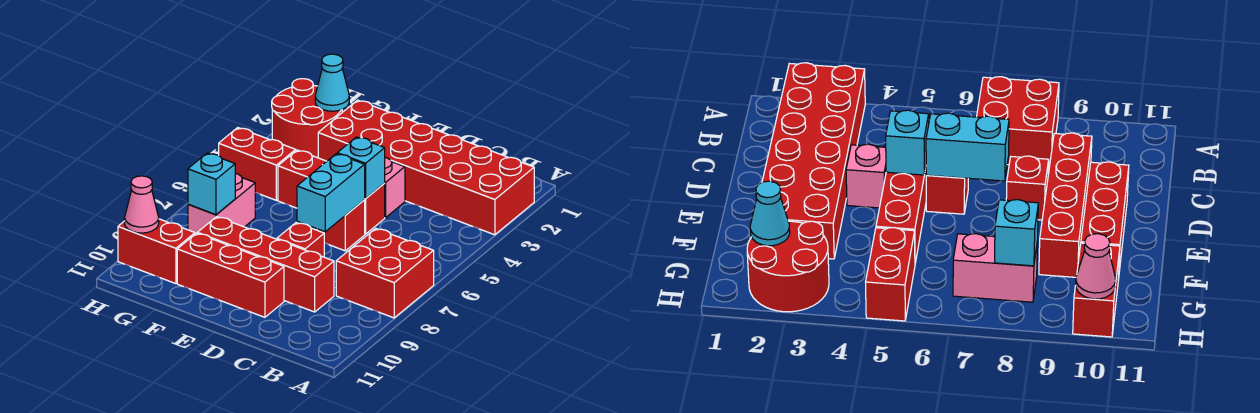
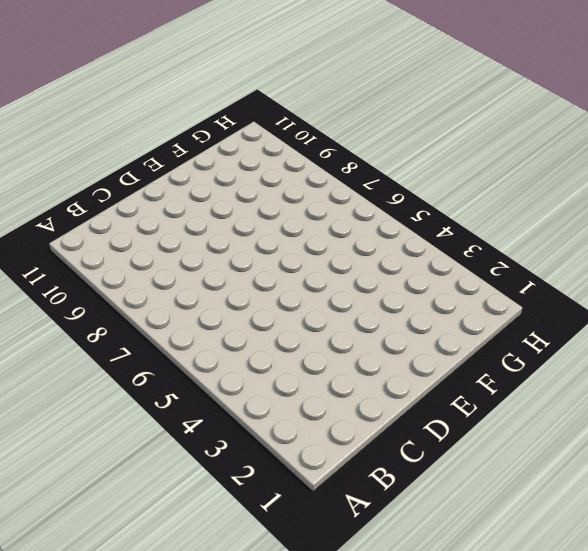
none -> red brick A2:F3 level 1
none -> red brick A7:B8 level 1
none -> red brick C9:F9 level 1

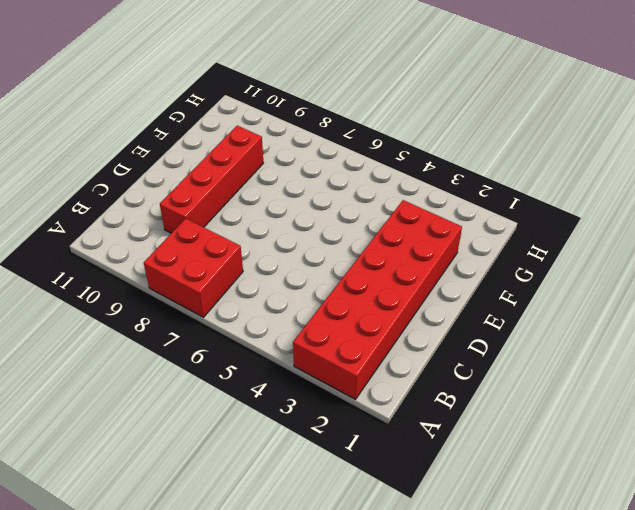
none -> pink brick D4 level 1
none -> red brick D5:F5 level 1
none -> red brick D6 level 1

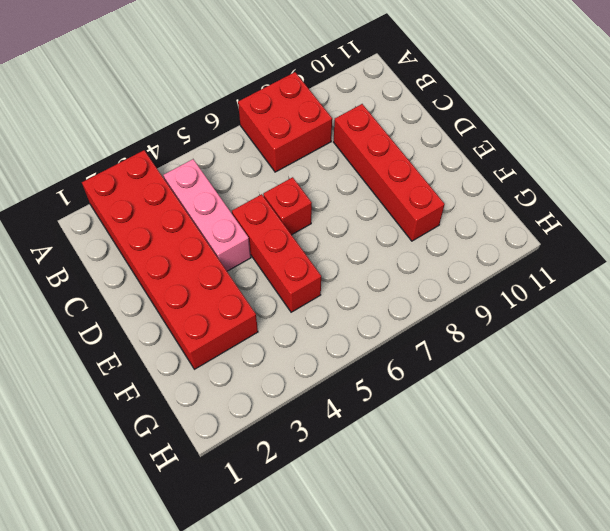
pink brick B4:D4 level 1 -> pink brick D4 level 1
none -> red brick D8 level 1
none -> red brick D10:F10 level 1
none -> red round brick G2:H3 level 1

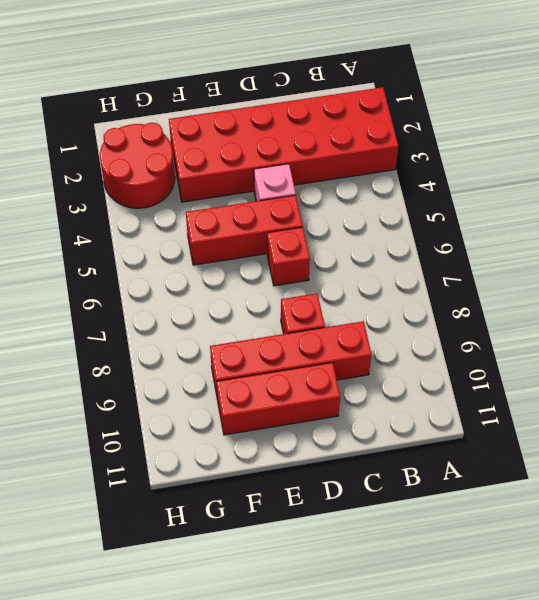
none -> red brick A7:B8 level 1
none -> red brick G5:H5 level 1
none -> pink brick G7:G8 level 1

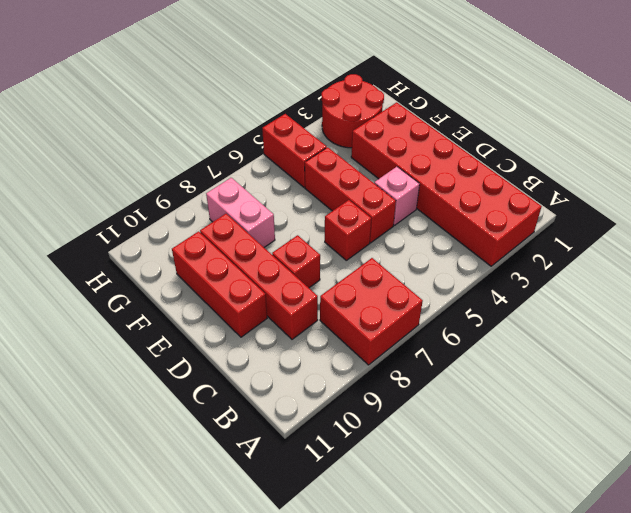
pink brick F8:G8 level 1 -> pink brick G7:G8 level 1
none -> red brick G10:H10 level 1
none -> cyan brick D5 level 2
none -> cyan brick D6:D7 level 2

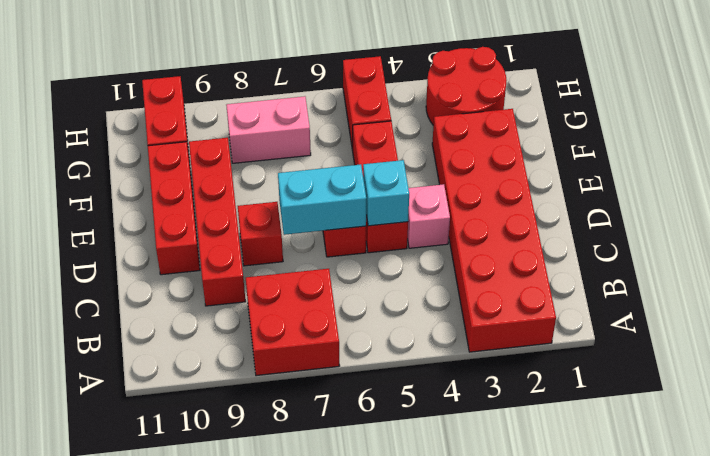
none -> cyan cone G2 level 2
none -> cyan brick G8 level 2
none -> pink cone H10 level 2

